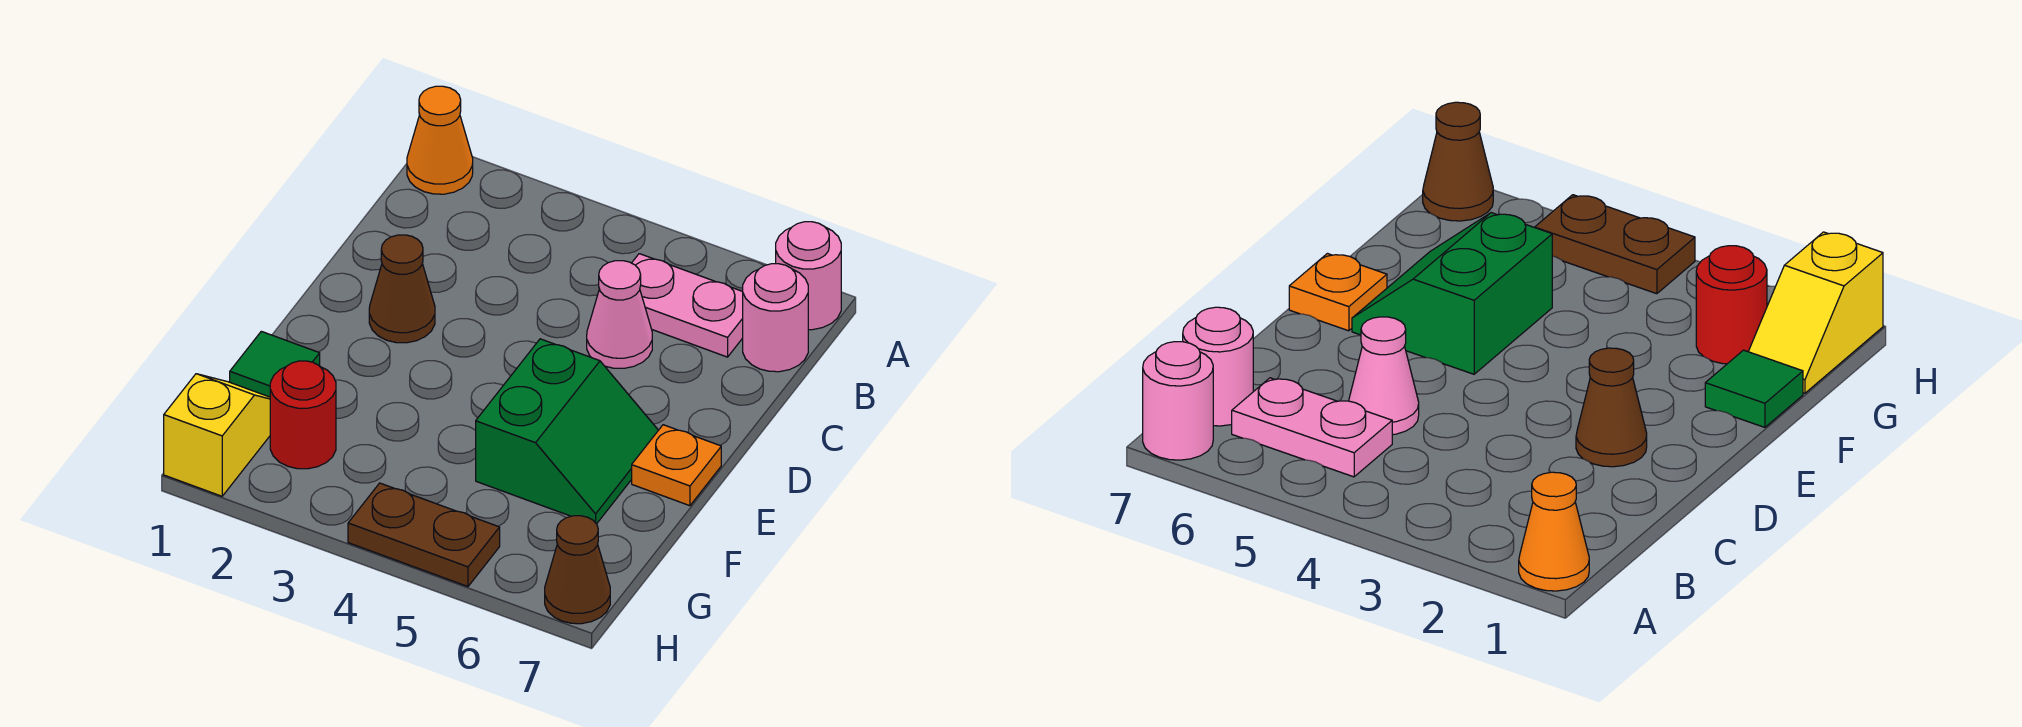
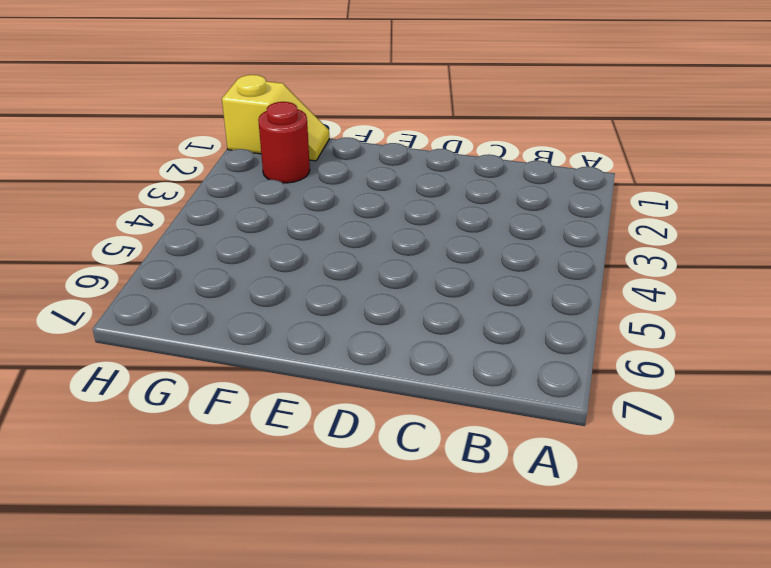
none -> orange cone A1 level 1
none -> pink round brick A7 level 1
none -> pink plate B5:B6 level 1

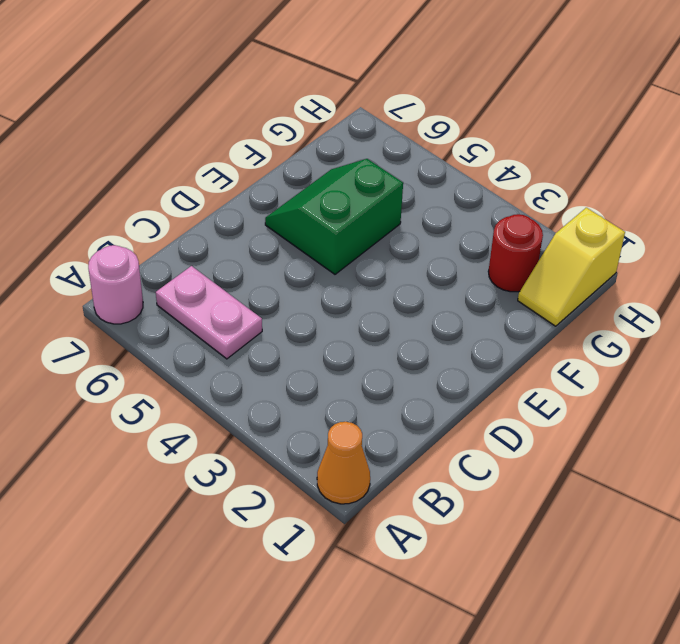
none -> pink round brick B7 level 1
none -> pink cone C5 level 1
none -> brown cone D2 level 1

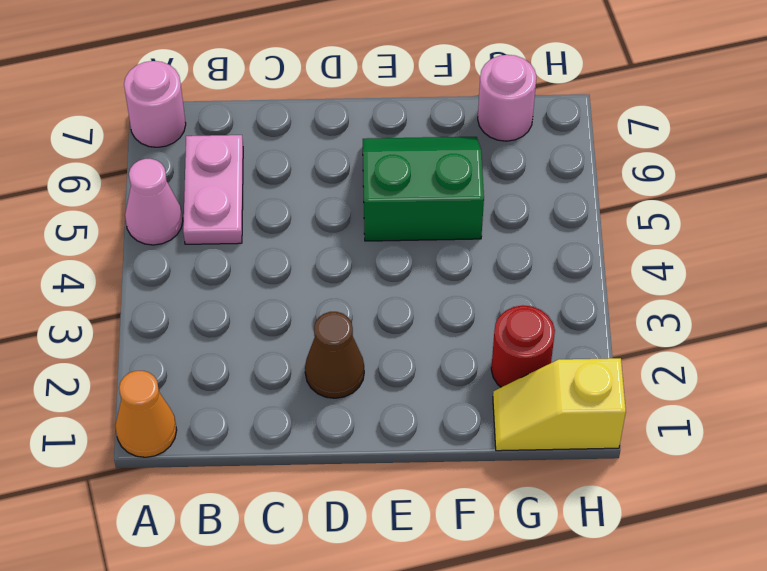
pink cone A5 level 1 -> pink cone C5 level 1
pink round brick G7 level 1 -> pink round brick B7 level 1
none -> orange plate E7 level 1
none -> green tile F1 level 1
none -> brown plate H4:H5 level 1

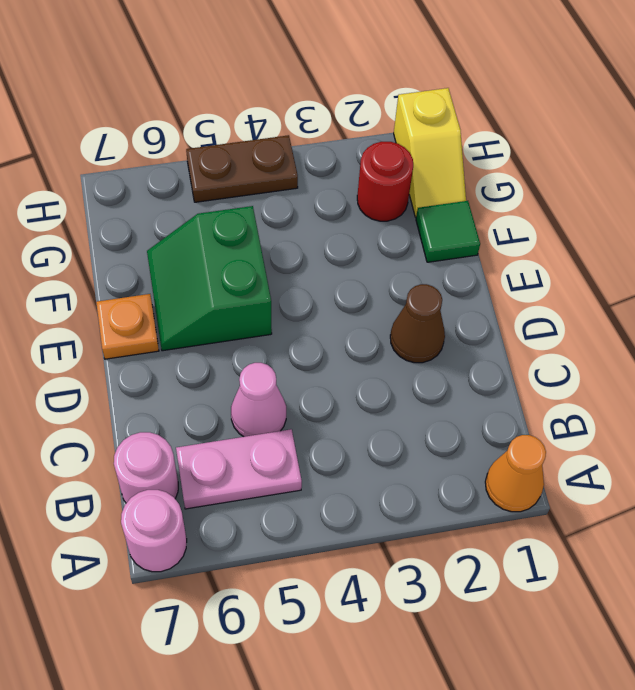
none -> brown cone H7 level 1

